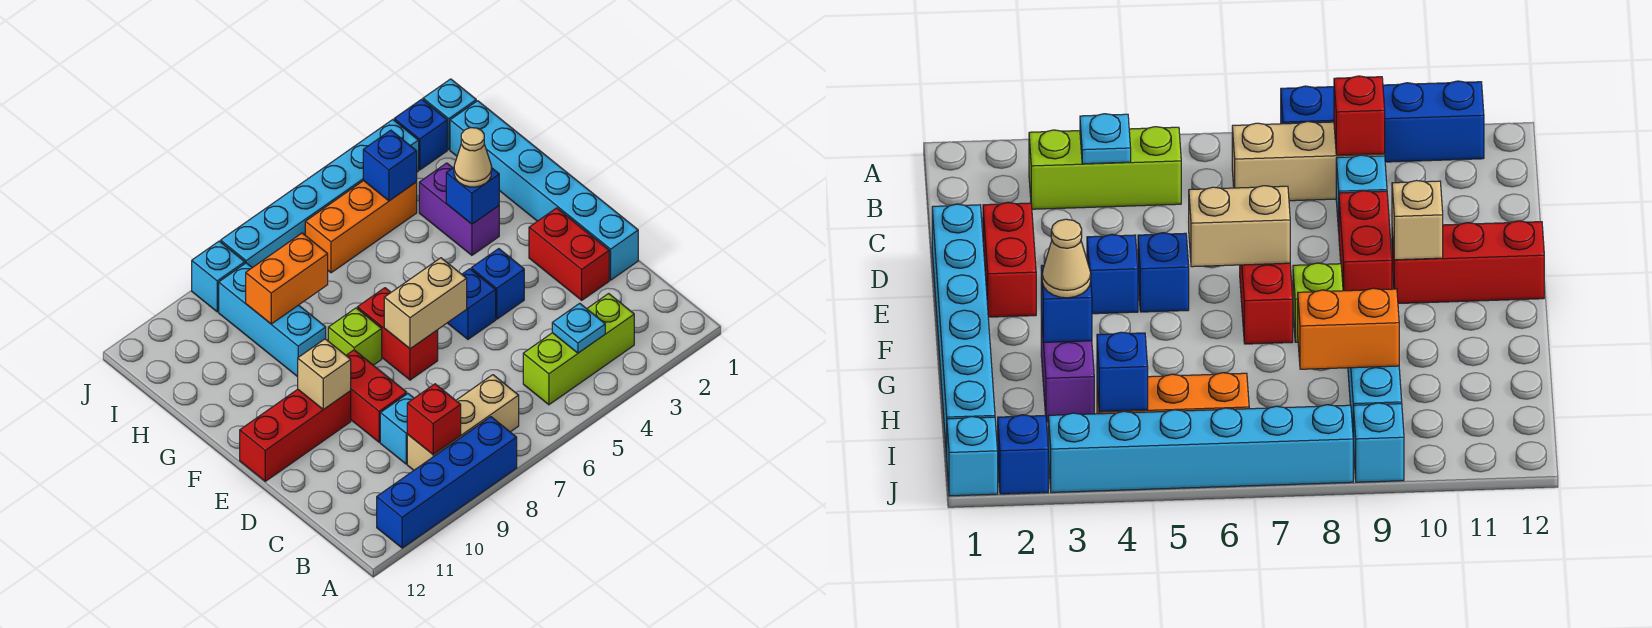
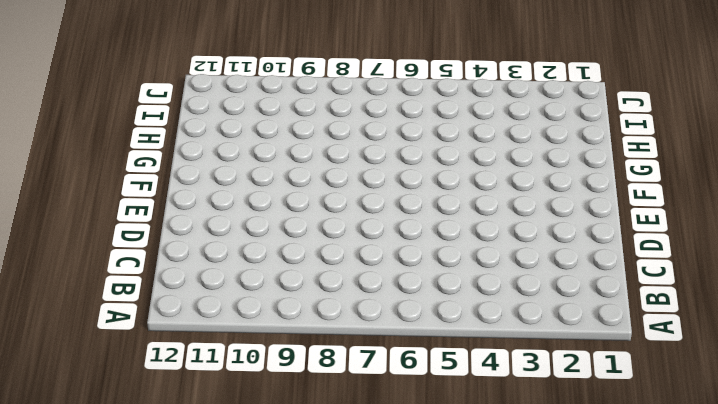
none -> blue brick A8:A11 level 1
none -> lime brick B3:B5 level 1
none -> tan brick B7:B9 level 1

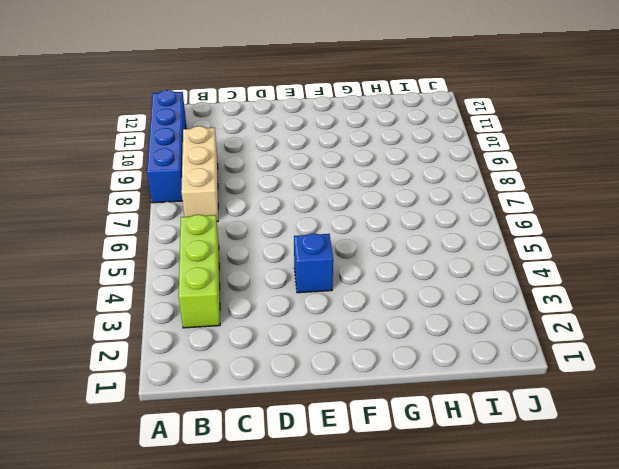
none -> cyan brick C9 level 1
none -> cyan brick D1:I1 level 1
none -> red brick D2:E2 level 1

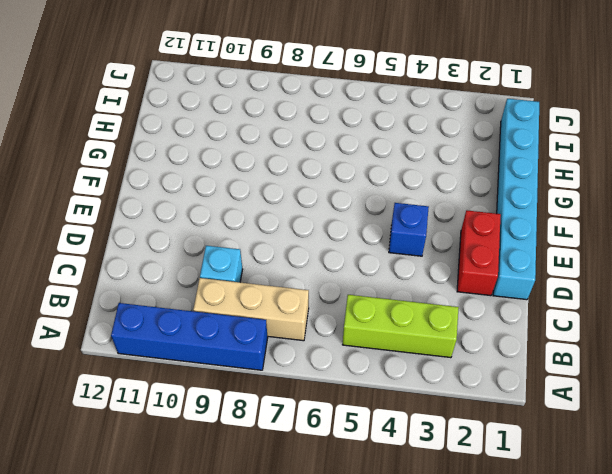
none -> red brick D9:E9 level 1
none -> blue brick E5 level 1
none -> red brick E7:F7 level 1

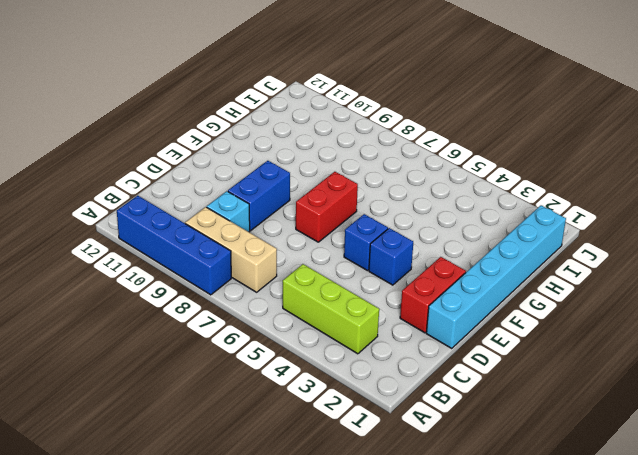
blue brick D9:E9 level 1 -> red brick D9:E9 level 1
none -> red brick E10:E12 level 1
none -> lime brick F8 level 1
none -> purple brick G3:H3 level 1

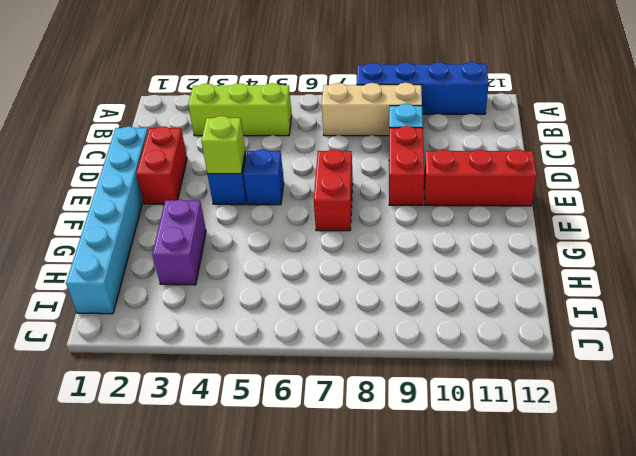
lime brick E4 level 2 -> lime brick F8 level 1
none -> cyan brick G9:I9 level 1
none -> orange brick I4:I6 level 1
none -> cyan brick J1 level 1

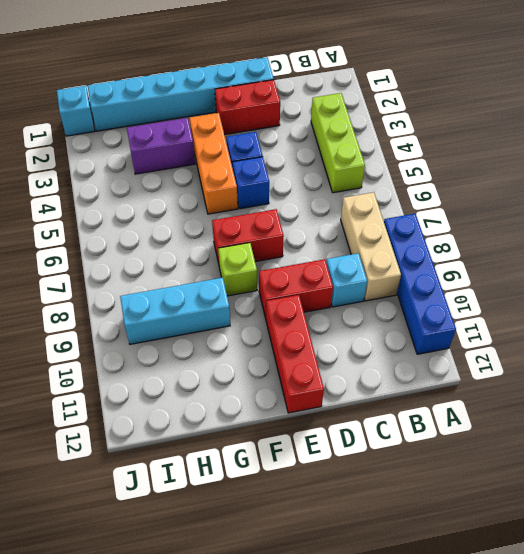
orange brick F3:F5 level 1 -> orange brick I4:I6 level 1
none -> blue brick J2 level 1
none -> cyan brick J3:J8 level 1
none -> cyan brick J9 level 1

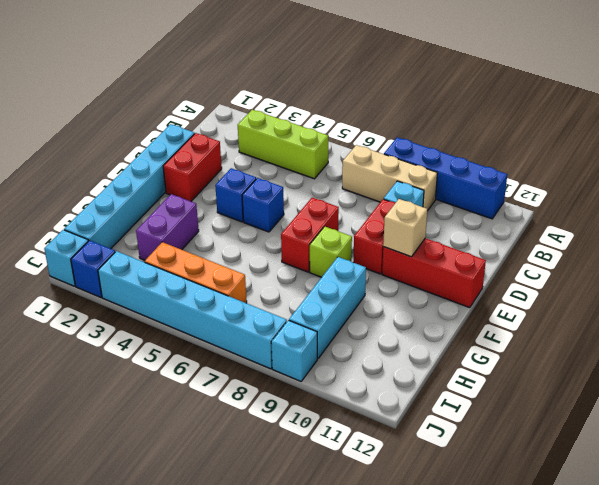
none -> cyan plate B4 level 2
none -> red brick B9 level 2
none -> tan brick E6:E7 level 2

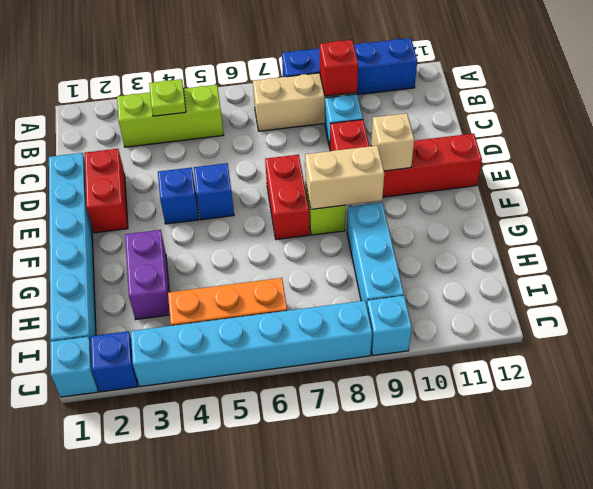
lime plate B4 level 2 -> cyan plate B4 level 2
tan brick F8:F9 level 2 -> tan brick E6:E7 level 2
none -> blue brick G3 level 2
none -> orange brick H8:H9 level 2
none -> blue brick I4 level 2

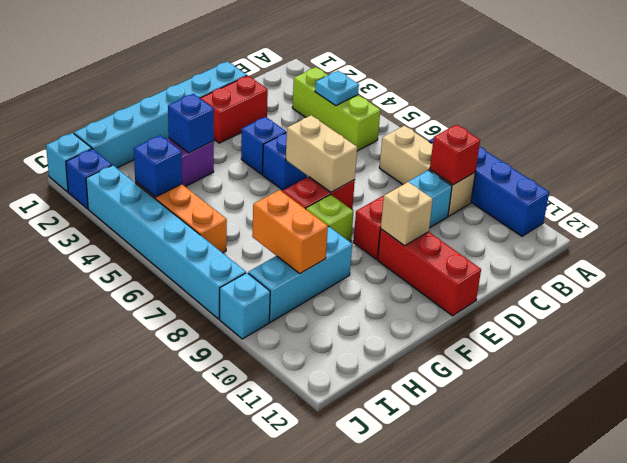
none -> tan cone G3 level 3

